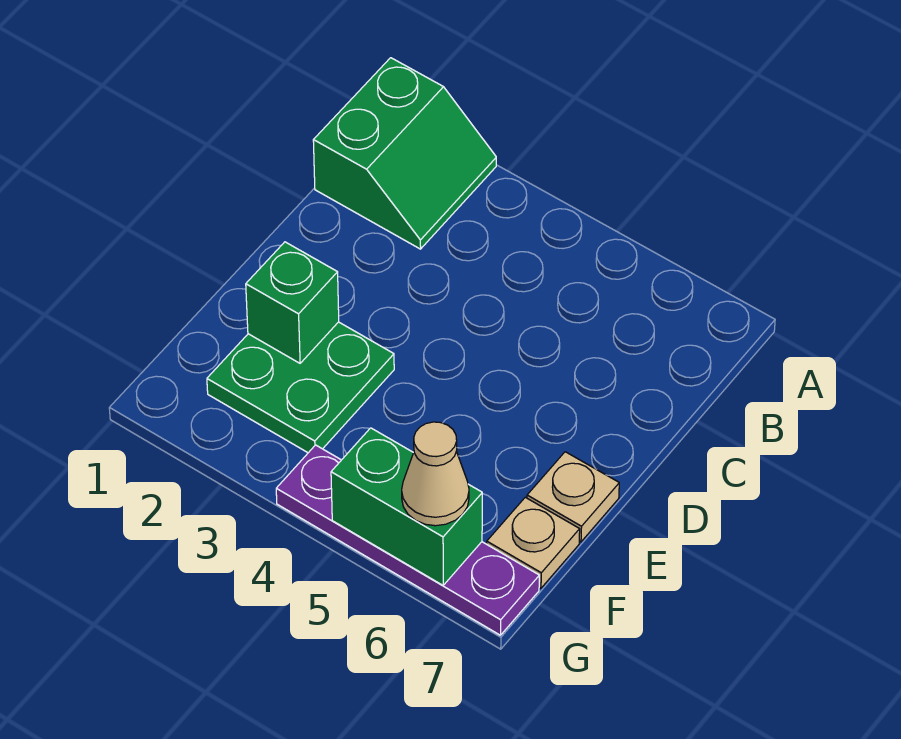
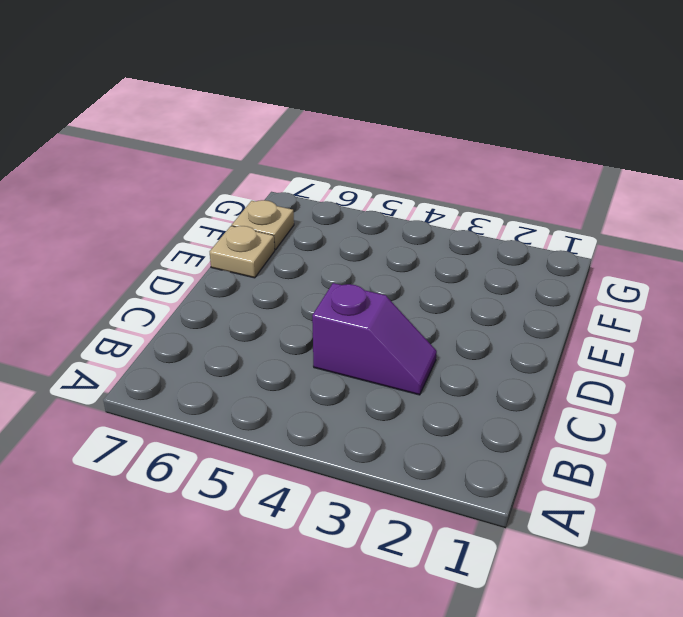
purple slope C3:C4 level 1 top 4 -> none
none -> green slope A1:B2 level 1 top 1
none -> green plate E2:F3 level 1

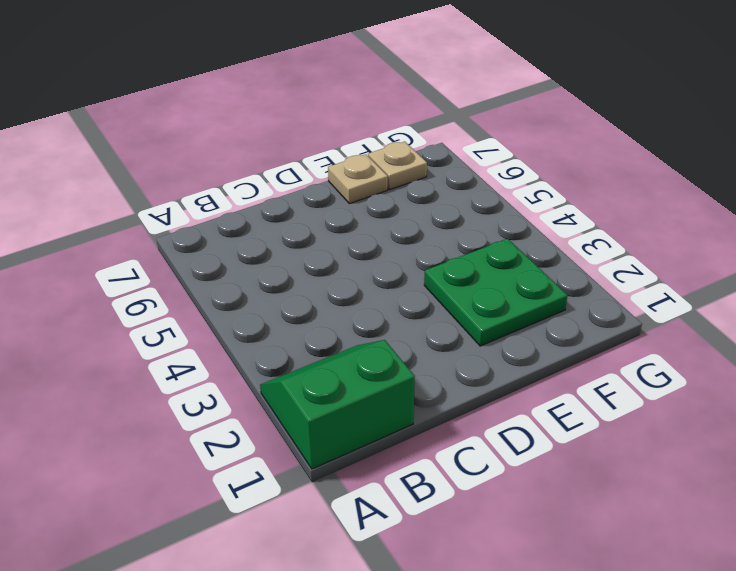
none -> purple plate G4:G7 level 1
none -> green brick E2 level 2

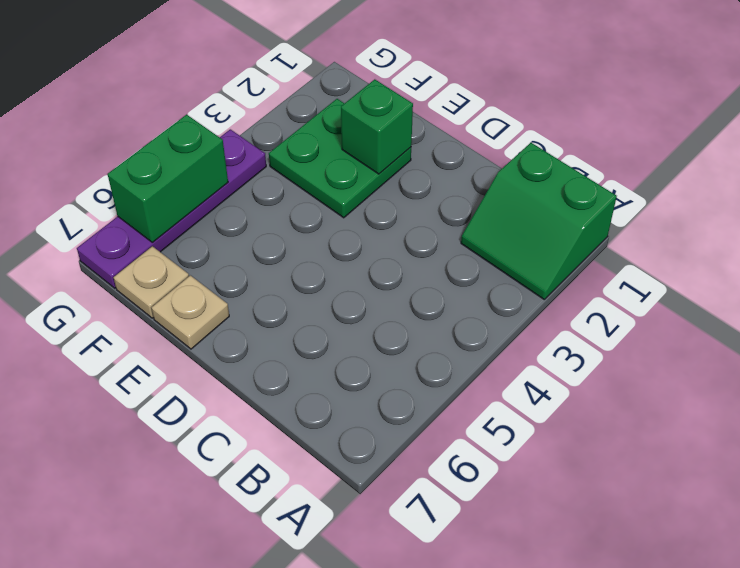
none -> tan cone G6 level 3

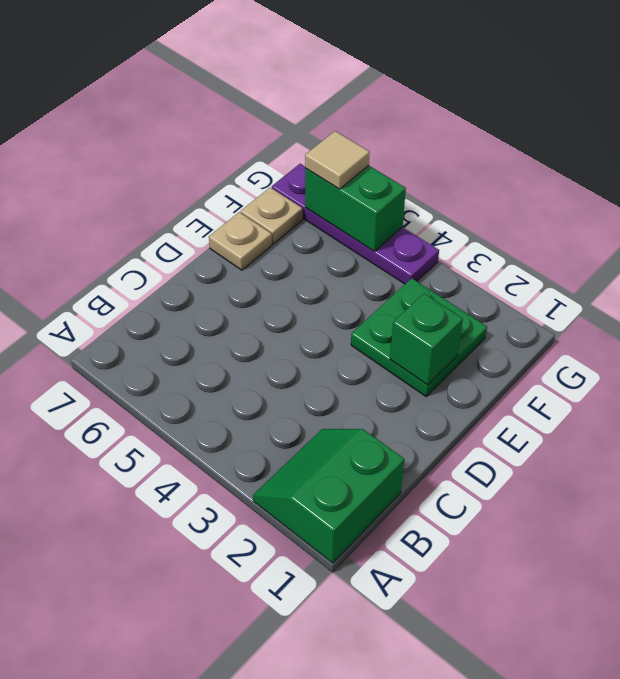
tan tile G6 level 3 -> tan cone G6 level 3

